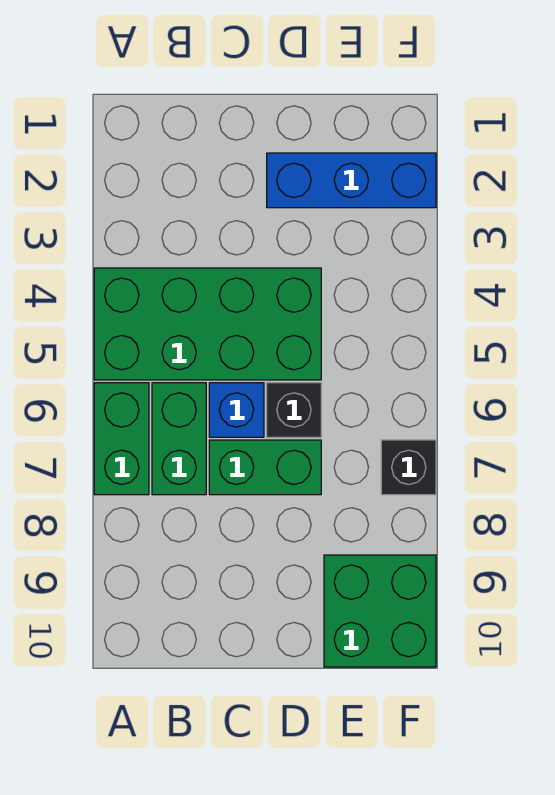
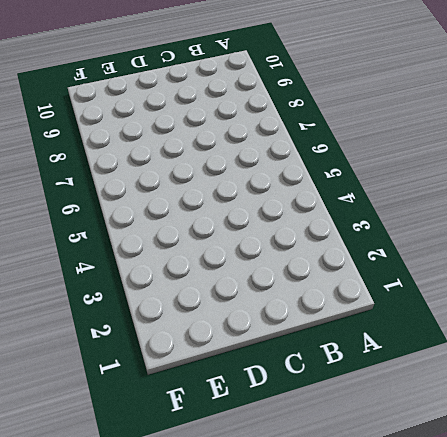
none -> green brick A4:D5 level 1
none -> green brick A6:A7 level 1

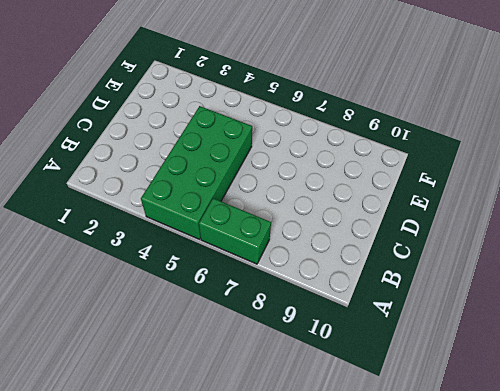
none -> green brick B6:B7 level 1
none -> blue brick C6 level 1

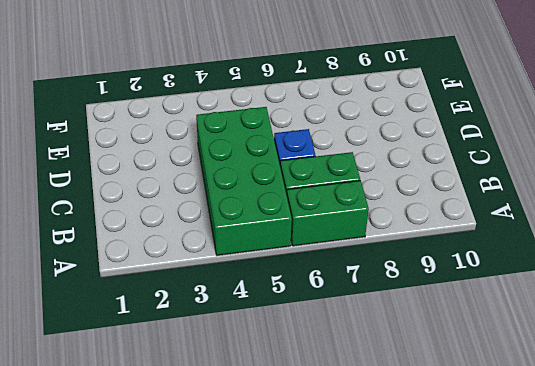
none -> green brick C7:D7 level 1
none -> blue brick D2:F2 level 1

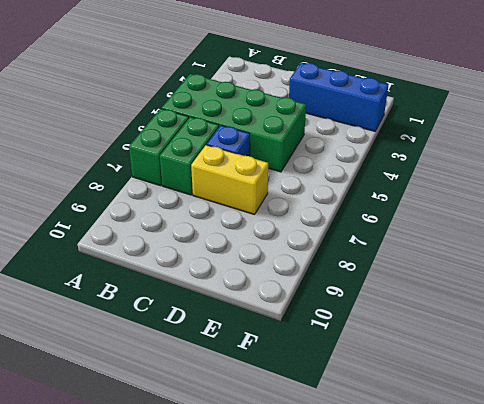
yellow brick C7:D7 level 1 -> green brick C7:D7 level 1
none -> black brick D6 level 1
none -> green brick E9:F10 level 1

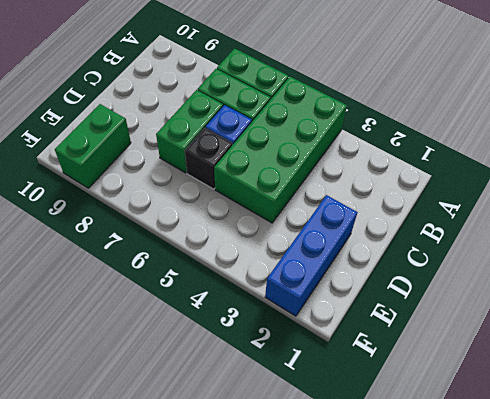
green brick E9:F9 level 1 -> green brick E9:F10 level 1
none -> black brick F7 level 1

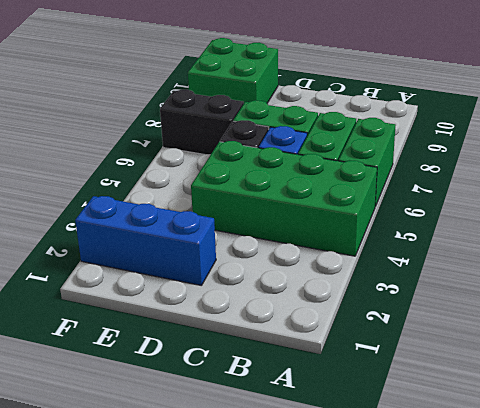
black brick E7:F7 level 1 -> black brick F7 level 1

